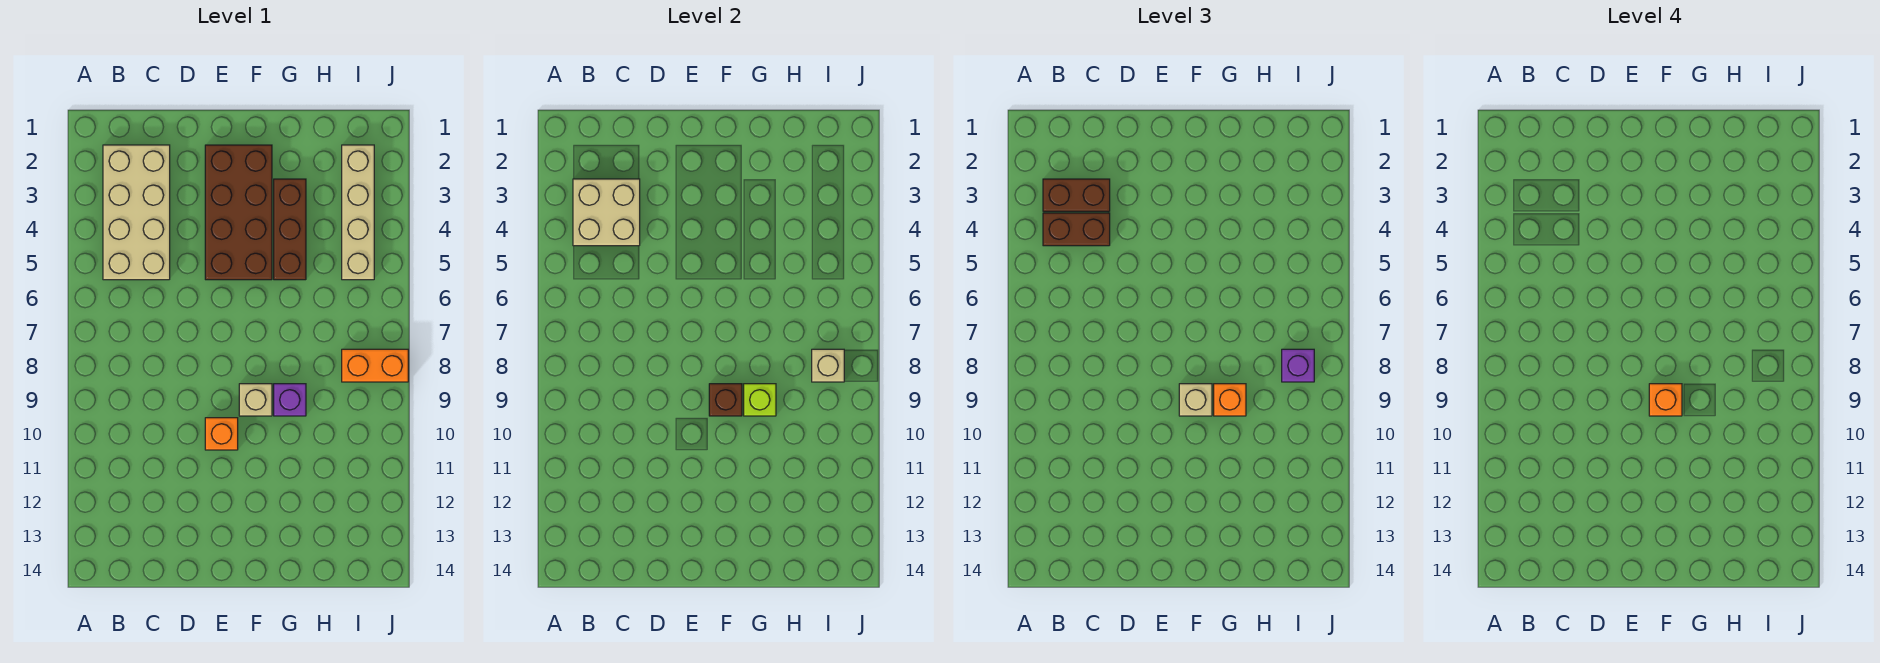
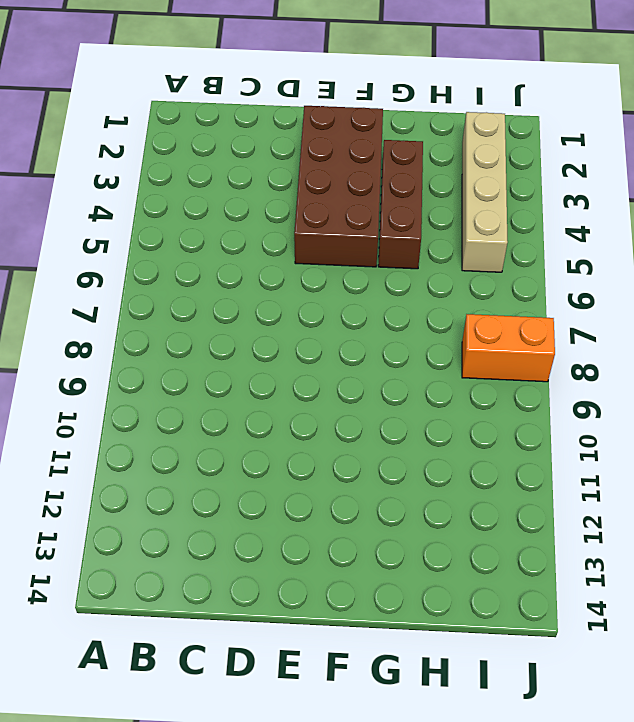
none -> tan brick B2:C5 level 1
none -> orange brick E10 level 1
none -> tan brick F9 level 1

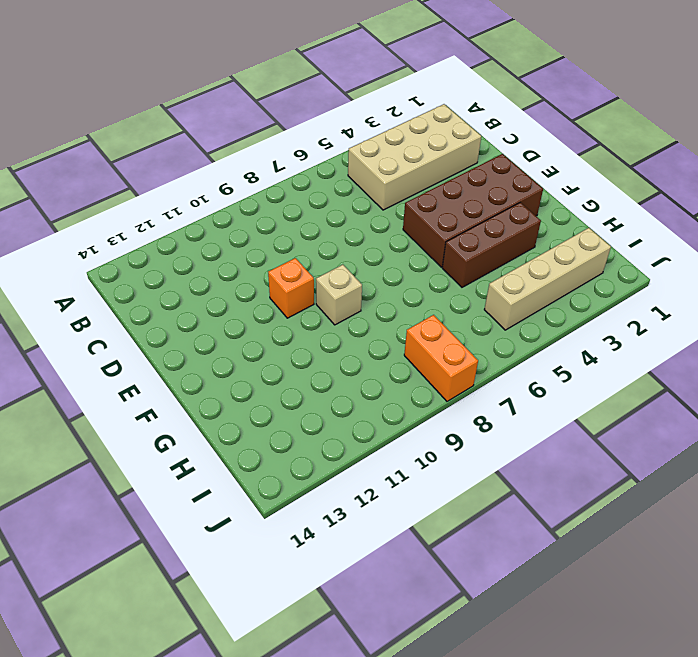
none -> purple brick G9 level 1
none -> tan brick B3:C4 level 2
none -> brown brick F9 level 2

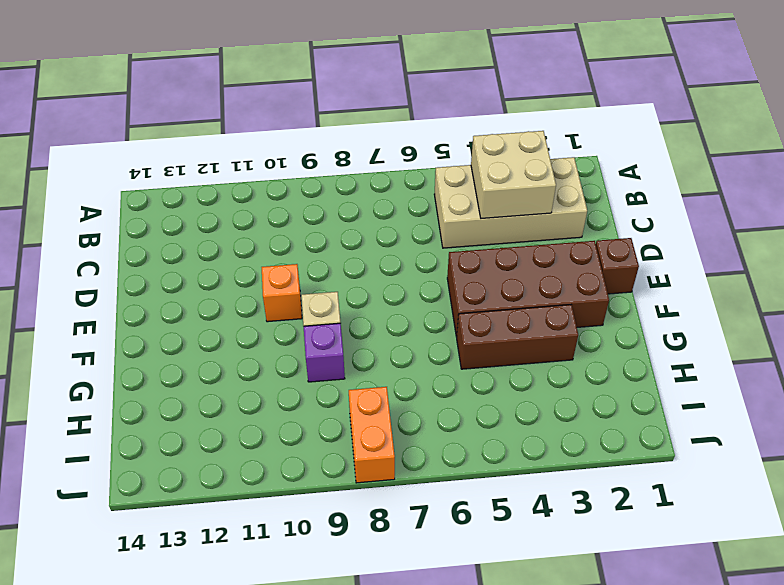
brown brick E1 level 1 -> brown brick F9 level 2
none -> tan brick I2:I5 level 1
none -> lime brick G9 level 2
none -> tan brick I8 level 2

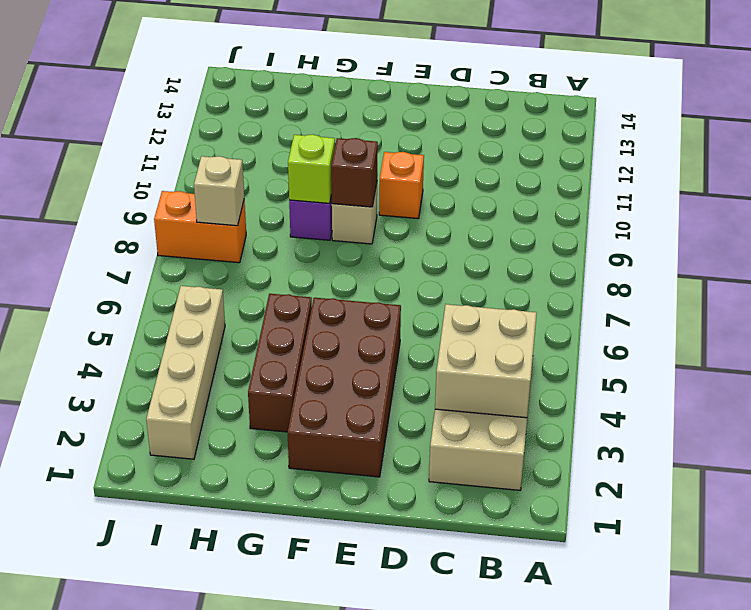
none -> brown brick B3:C3 level 3
none -> brown brick B4:C4 level 3
none -> tan brick F9 level 3

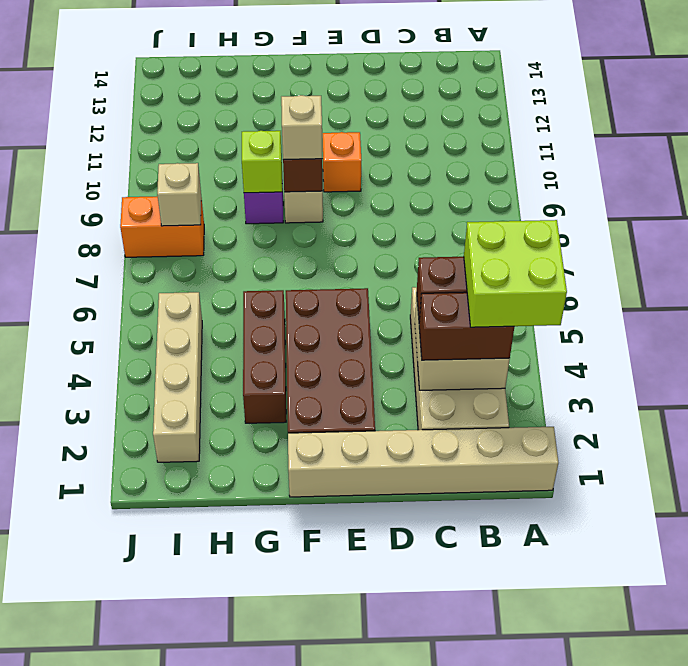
tan brick A1:F1 level 1 -> none
lime brick A3:B4 level 4 -> none
none -> orange brick G9 level 3
none -> purple brick I8 level 3
none -> orange brick F9 level 4

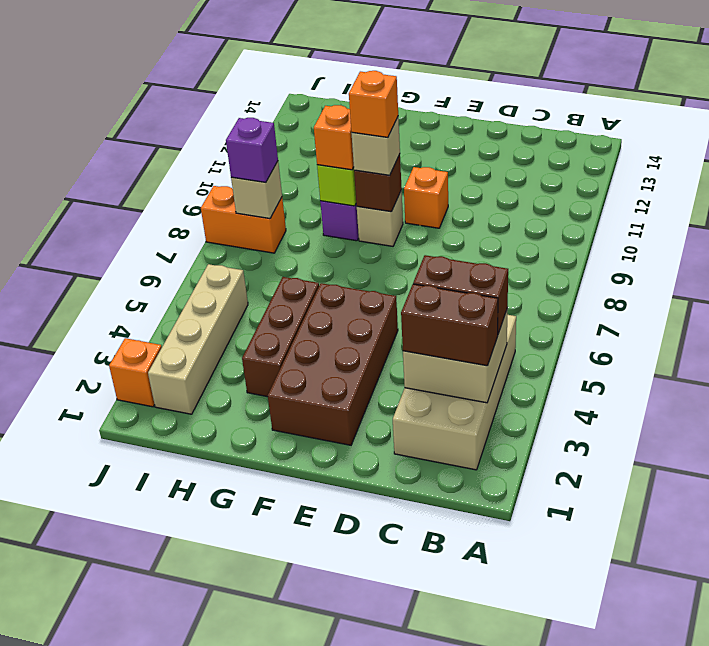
orange brick J2 level 1 -> none

